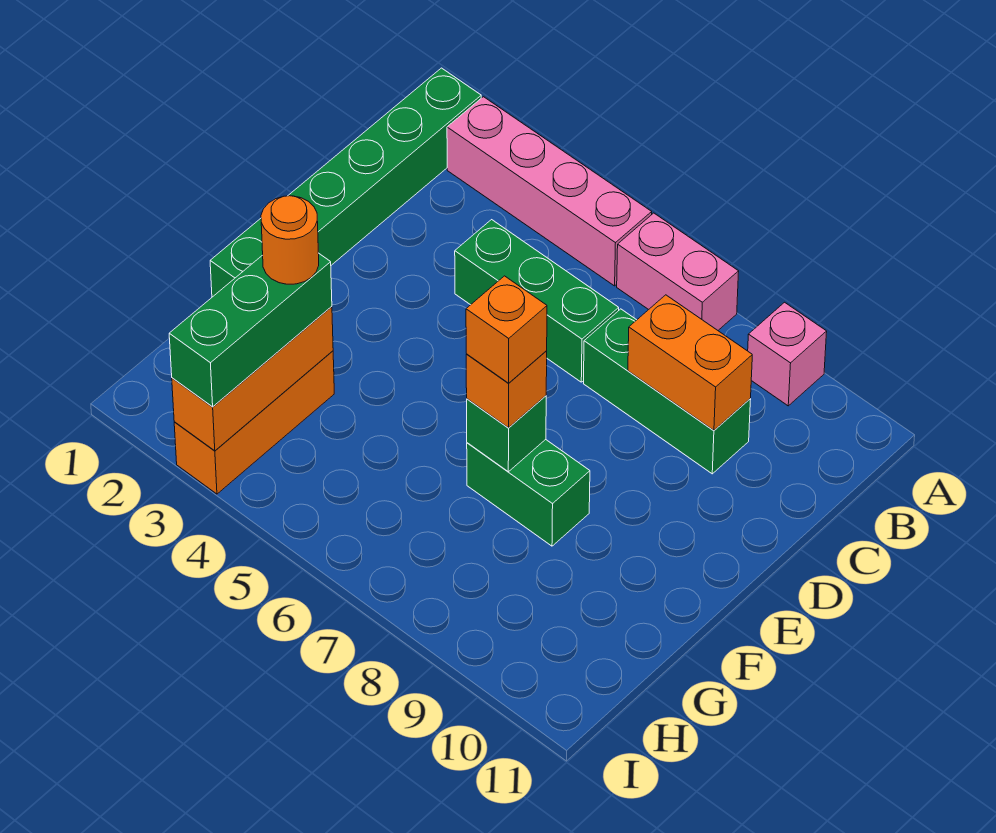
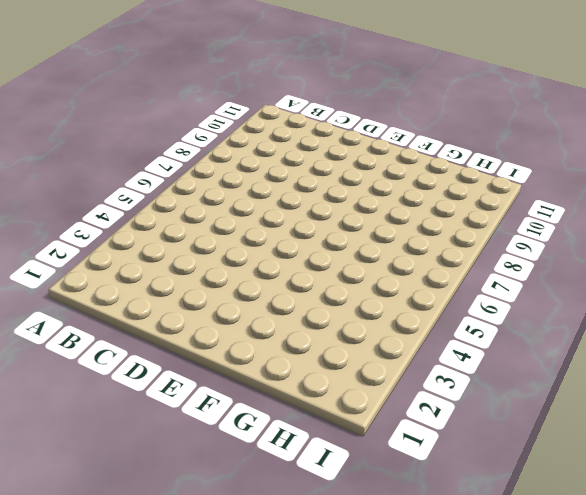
none -> green brick A1:F1 level 1
none -> pink brick A2:A5 level 1
none -> pink brick A6:A7 level 1

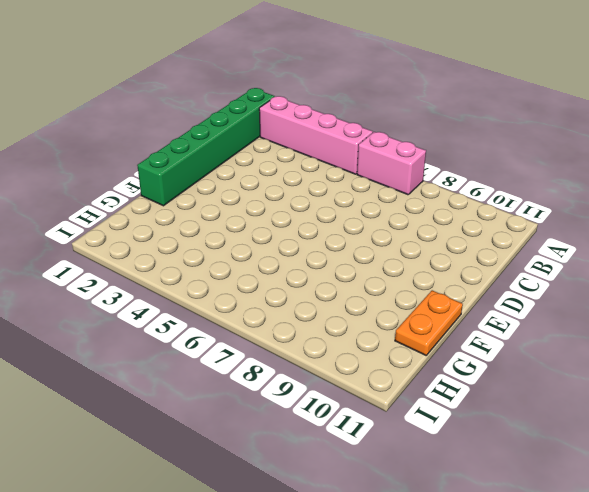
orange plate F11:G11 level 1 -> none
none -> pink brick A9 level 1
none -> green brick C4:C6 level 1
none -> green brick C7:C9 level 1

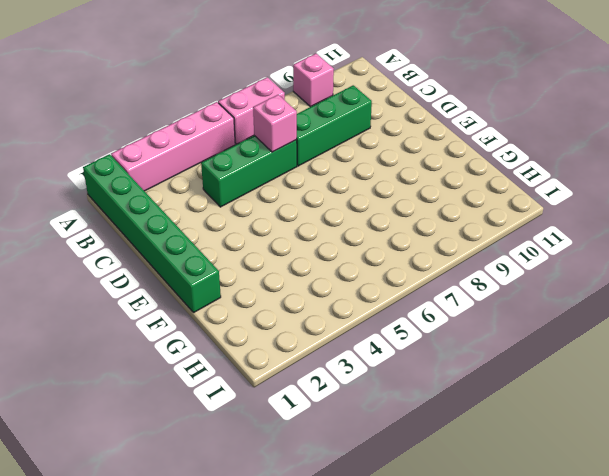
pink brick C6 level 2 -> none
none -> green brick F7:F8 level 1
none -> orange brick G3:I3 level 1
none -> orange brick C8:C9 level 2

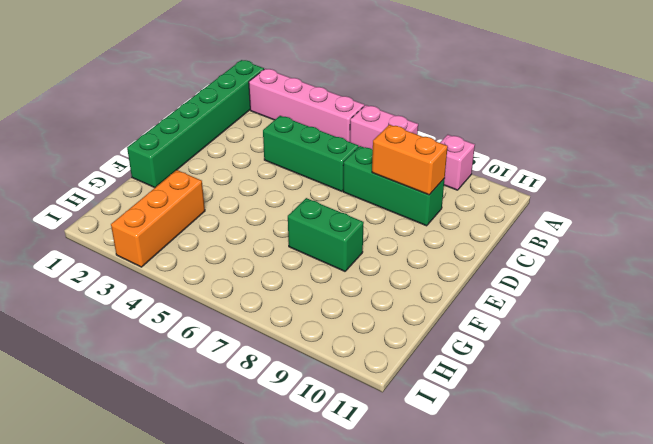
none -> green brick F7 level 2
none -> orange brick G3:I3 level 2
none -> orange brick F7 level 3

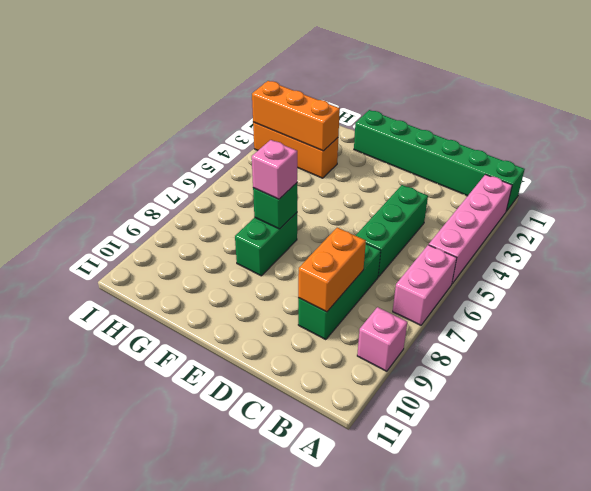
pink brick F7 level 3 -> orange brick F7 level 3
none -> green brick G3:I3 level 3
none -> orange brick F7 level 4
none -> orange round brick G3 level 4

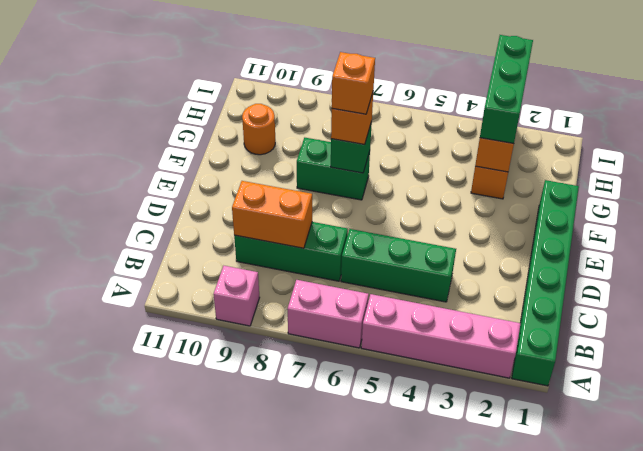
orange round brick G10 level 1 -> orange round brick G3 level 4

